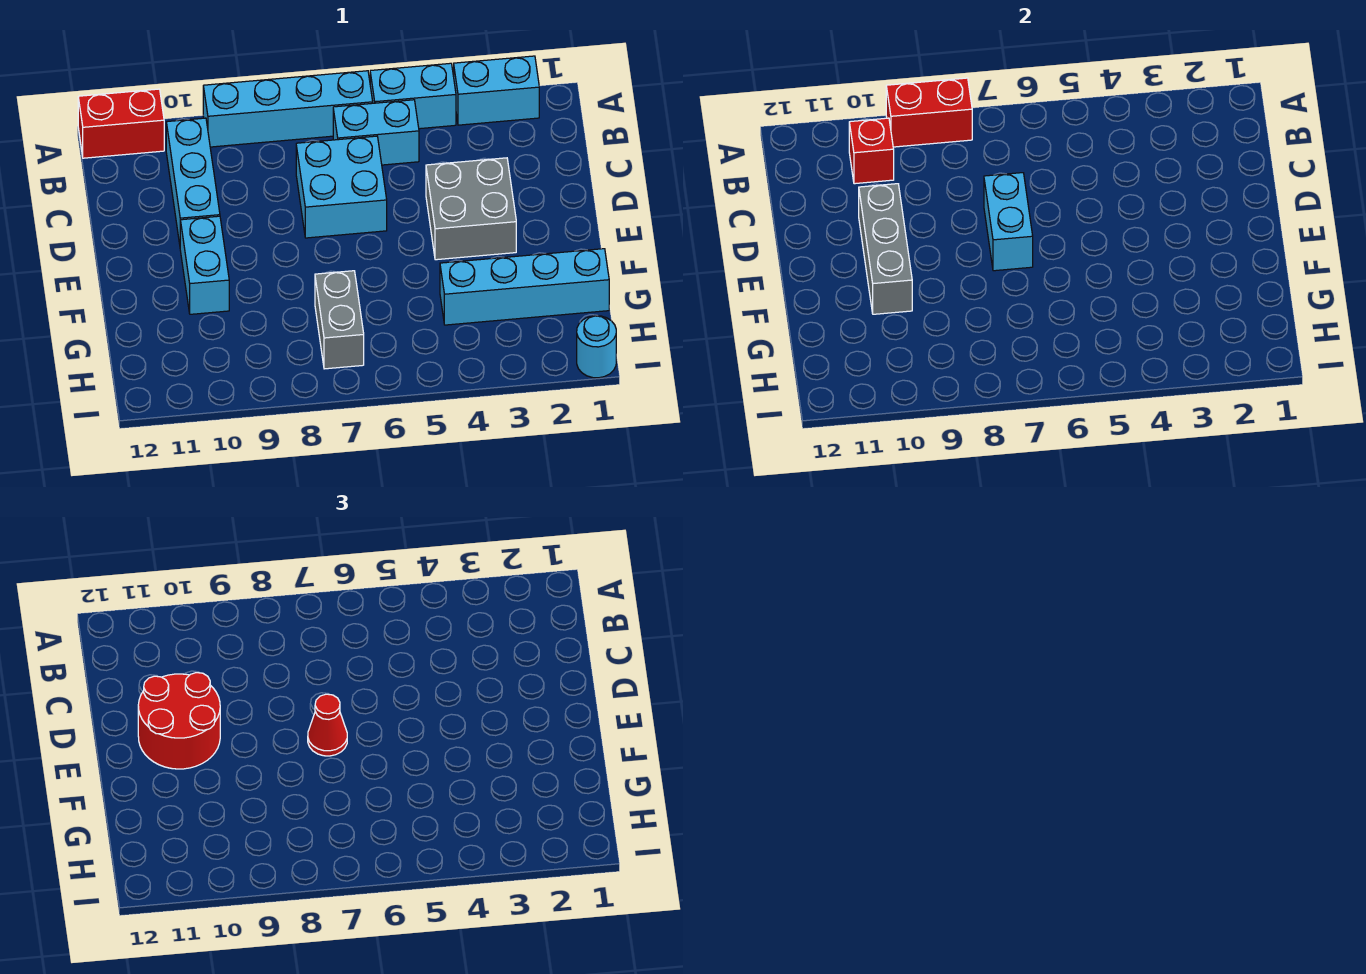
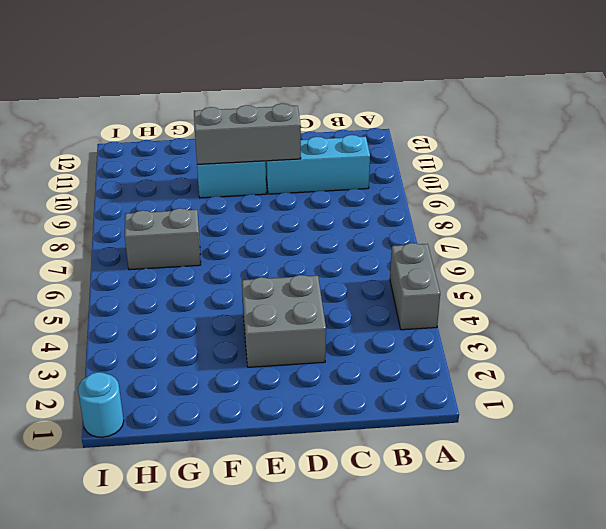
grey brick A4:A5 level 1 -> cyan brick A4:A5 level 1
none -> cyan brick A2:A3 level 1
none -> cyan brick A6:A9 level 1
none -> red brick A11:A12 level 1

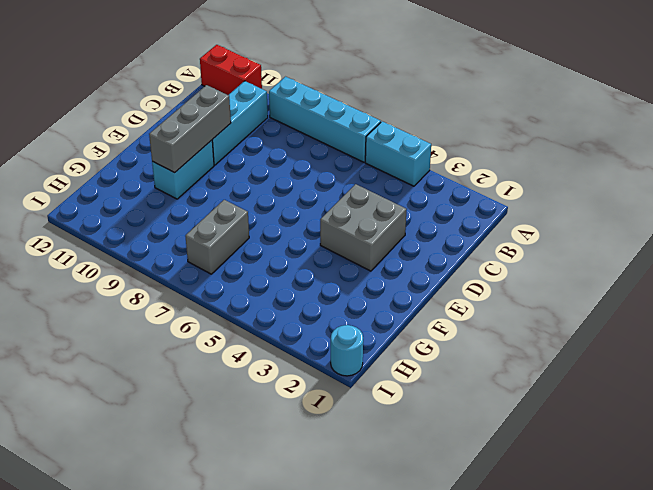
none -> cyan brick A2:A3 level 1
none -> cyan brick B5:B6 level 1
none -> cyan brick C6:D7 level 1

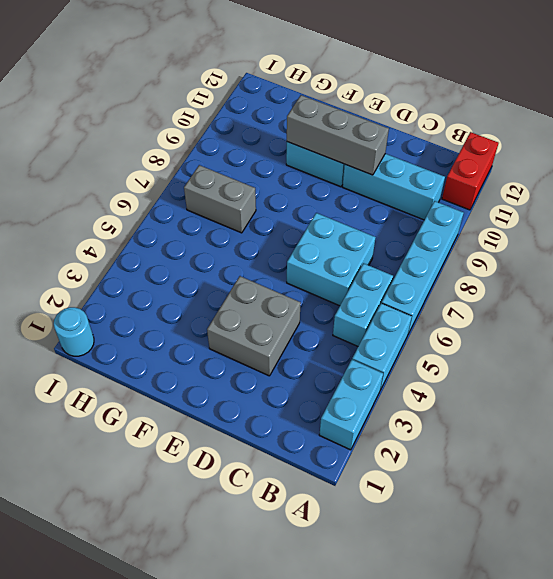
none -> cyan brick G1:G4 level 1
none -> red brick A8:A9 level 2
none -> red brick B10 level 2

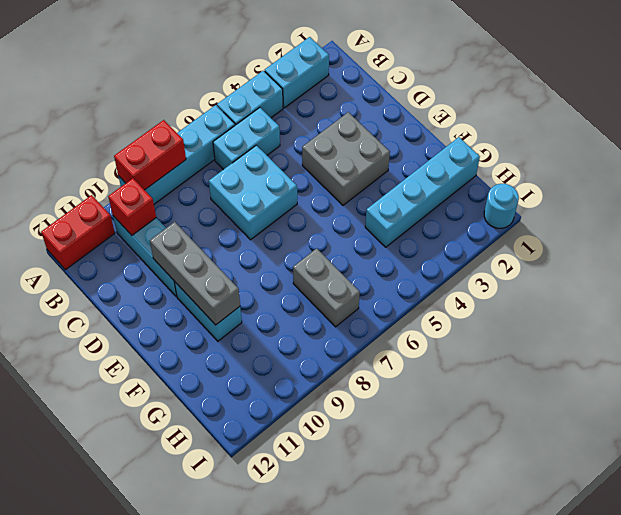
none -> cyan brick D7:E7 level 2
none -> red round brick D10:E11 level 3
none -> red cone E7 level 3

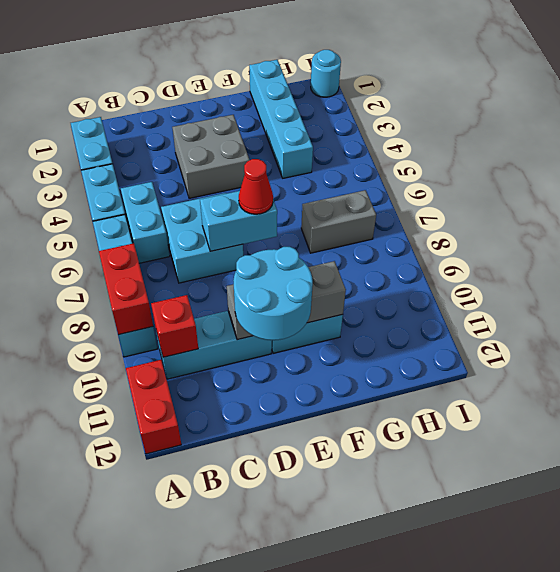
cyan round brick D10:E11 level 3 -> red round brick D10:E11 level 3

